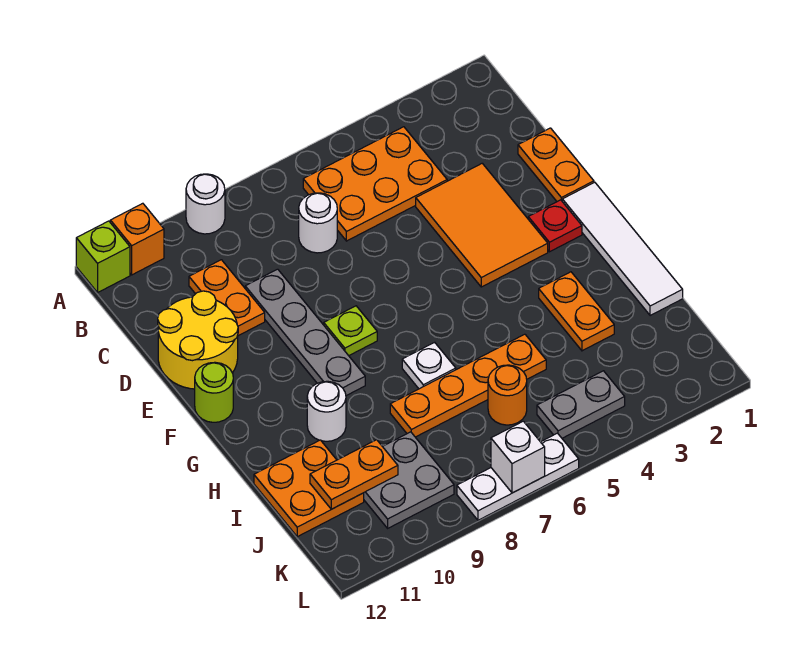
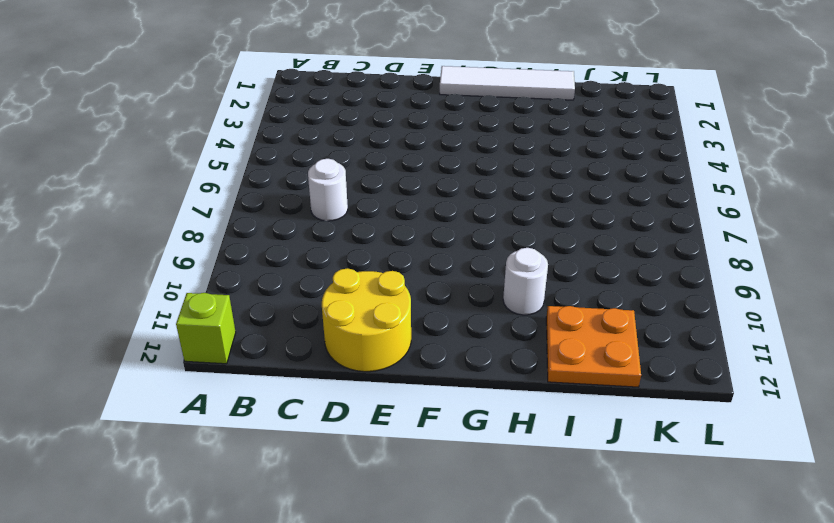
none -> white round brick A9 level 1
none -> orange brick A11 level 1
none -> orange plate B4:C6 level 1

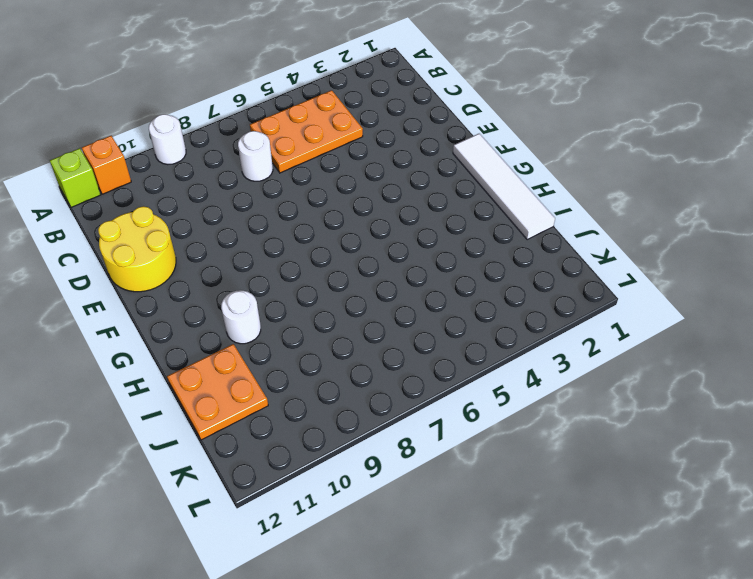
none -> orange plate C10:D10 level 1
none -> orange plate D1:E1 level 1
none -> orange tile D3:F4 level 1

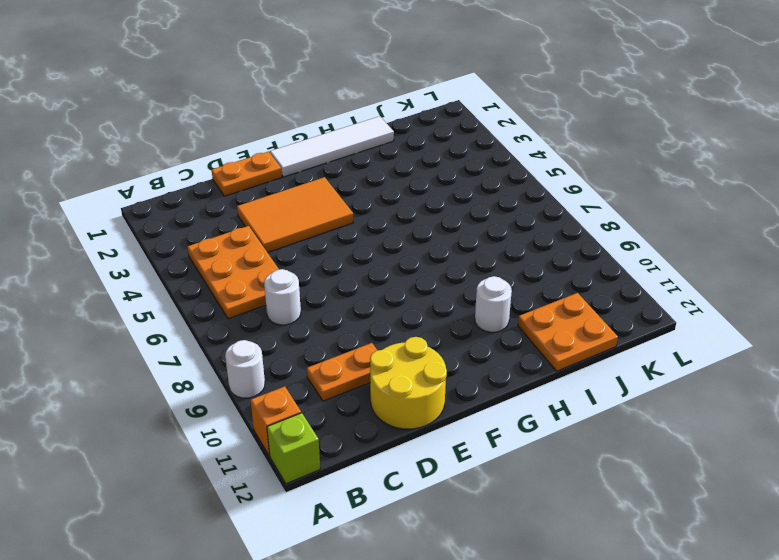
none -> grey plate D9:G9 level 1
none -> red plate F2 level 1
none -> lime plate F8 level 1

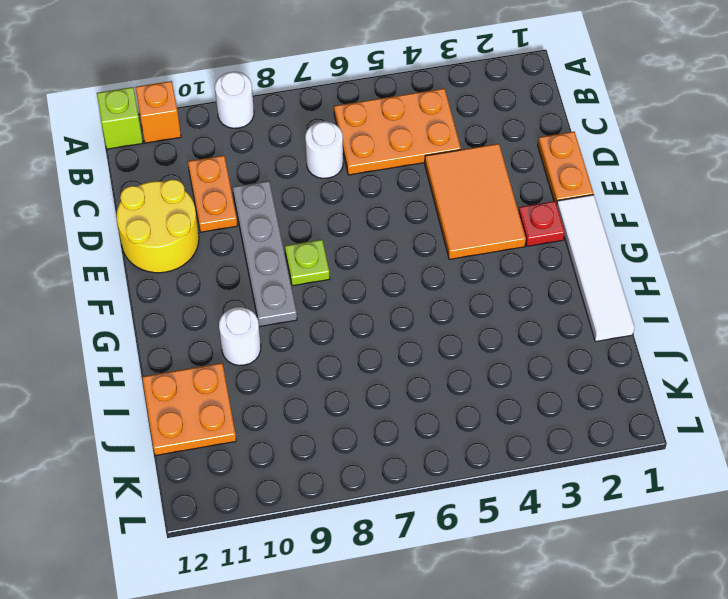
none -> lime round brick F12 level 1
none -> orange plate H3:I3 level 1
none -> white plate H7 level 1

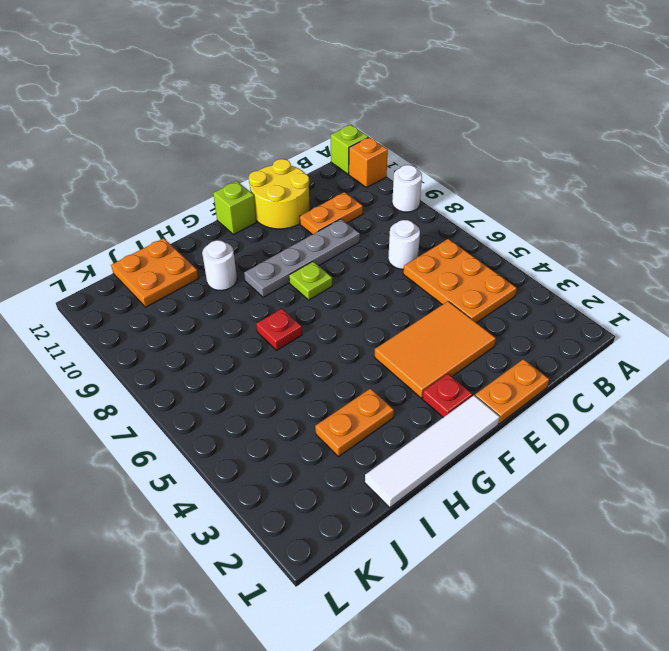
lime brick F12 level 1 -> lime round brick F12 level 1
red plate H7 level 1 -> white plate H7 level 1
none -> orange plate I5:I8 level 1
none -> orange round brick J6 level 1
none -> grey plate J9:K10 level 1

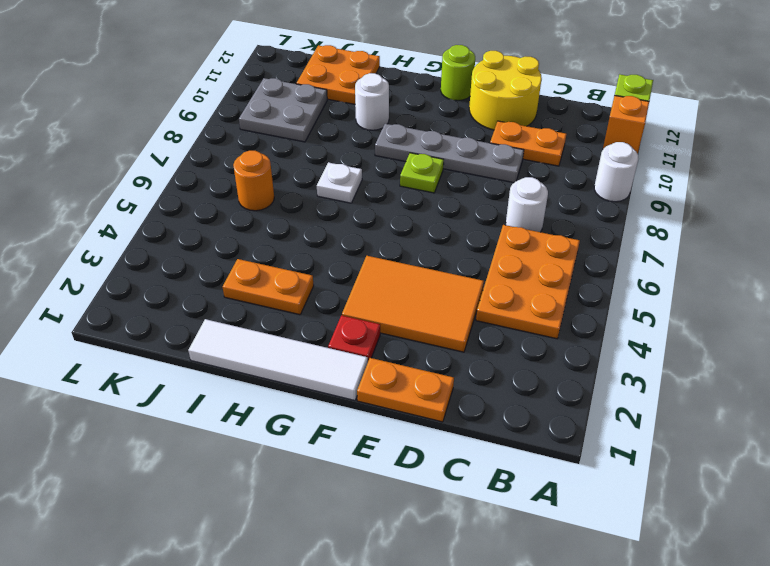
none -> orange plate I5:I8 level 1
none -> grey plate K4:K5 level 1
none -> white plate L6:L8 level 1

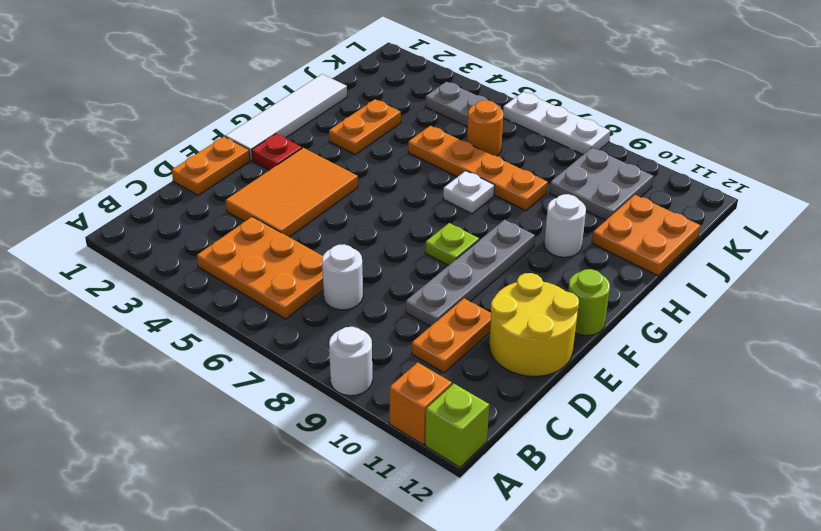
none -> orange plate J10:J11 level 2
none -> white brick L7 level 2

